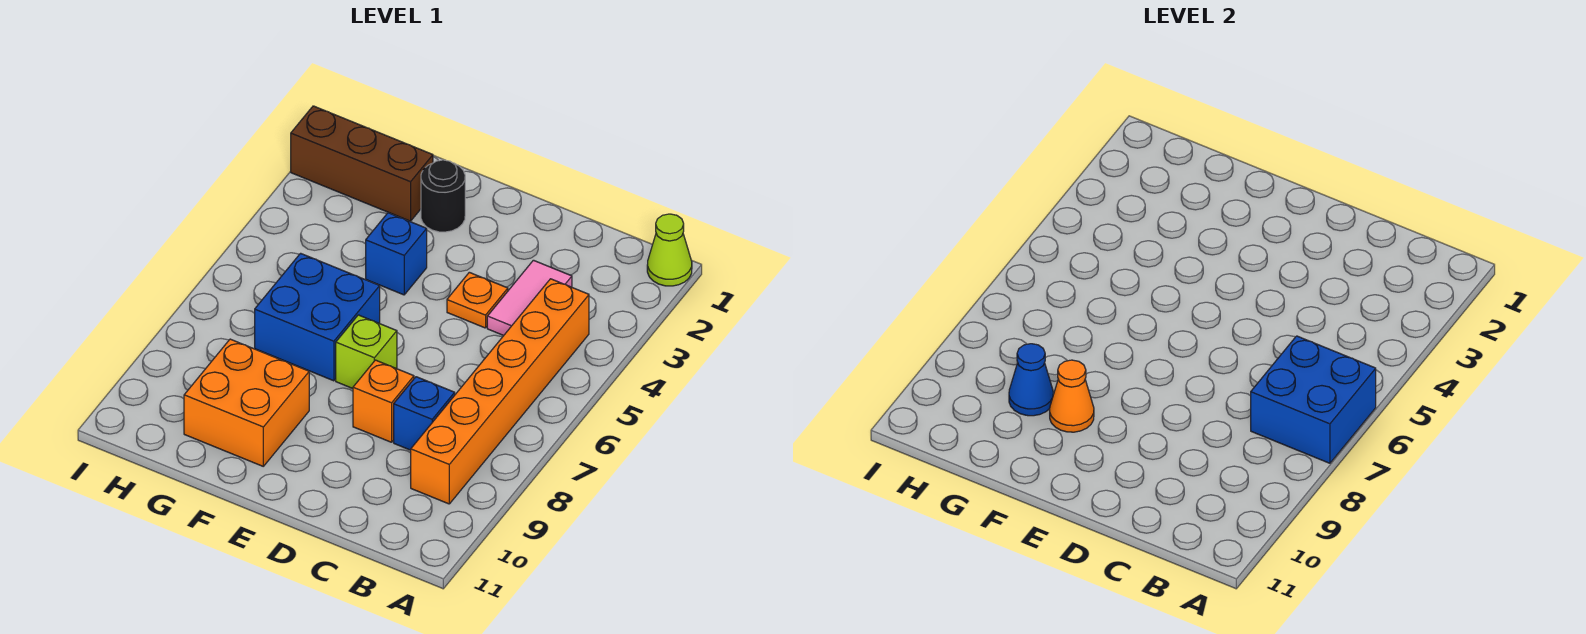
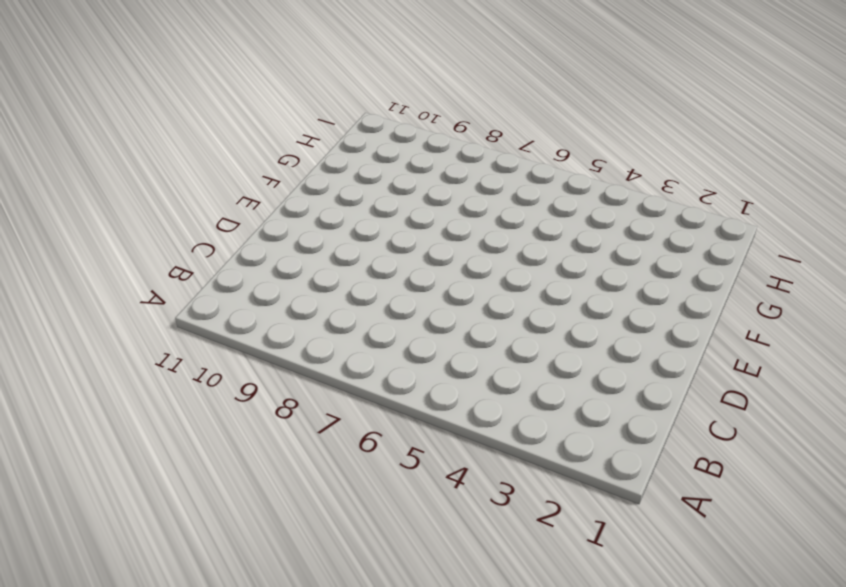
none -> lime cone A1 level 1
none -> orange brick B4:B9 level 1
none -> pink tile C3:C4 level 1

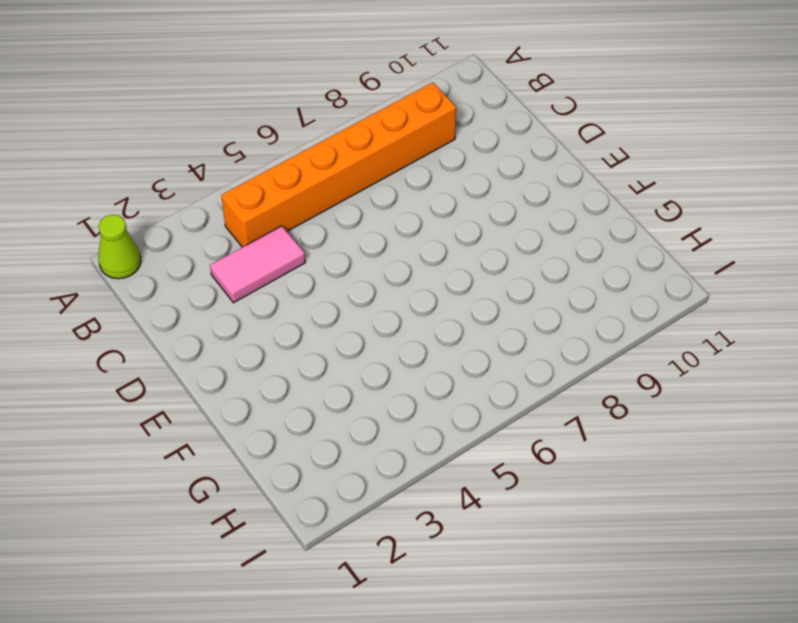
none -> blue brick C8 level 1
none -> orange plate D4 level 1
none -> orange brick D8 level 1

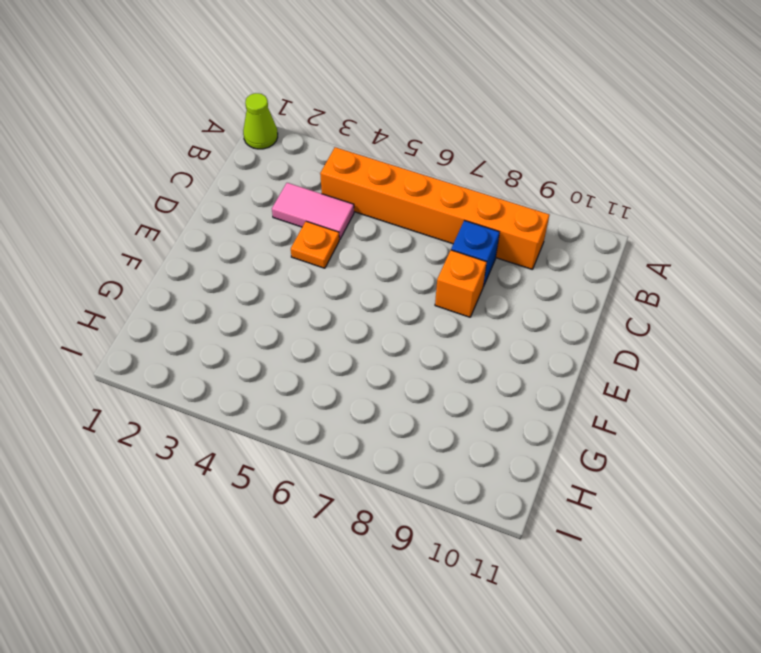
none -> lime brick E7 level 1
none -> black round brick F2 level 1
none -> blue brick F4 level 1

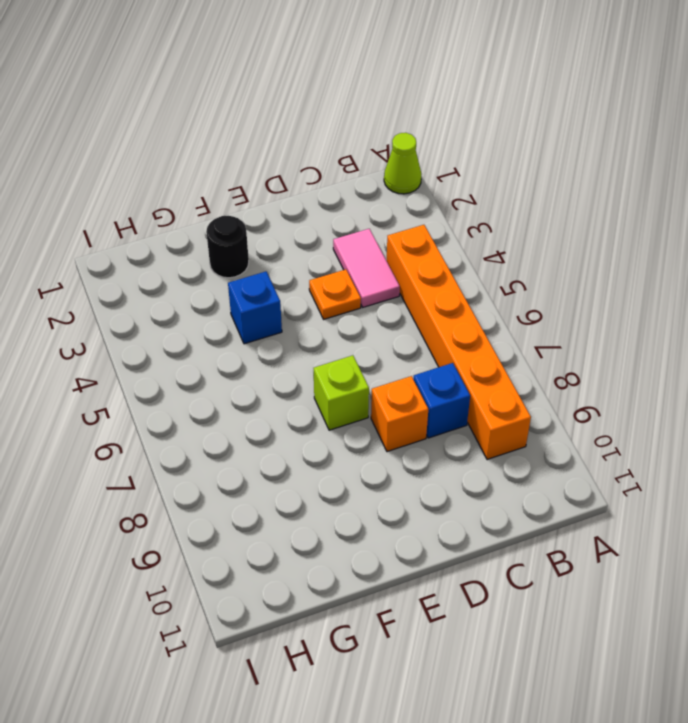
none -> blue brick F6:G7 level 1
none -> orange brick F9:G10 level 1
none -> brown brick G2:I2 level 1

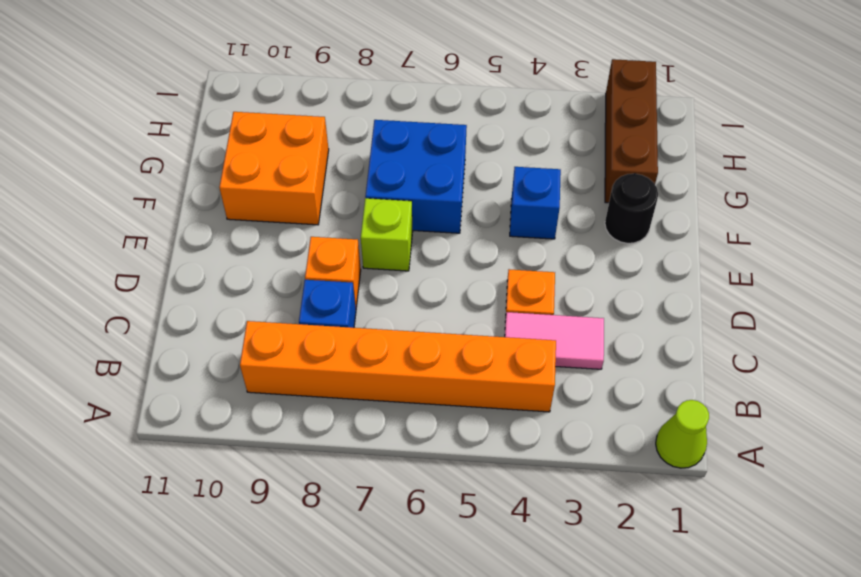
none -> blue brick A6:B7 level 2
none -> orange cone F9 level 2
none -> blue cone G9 level 2

